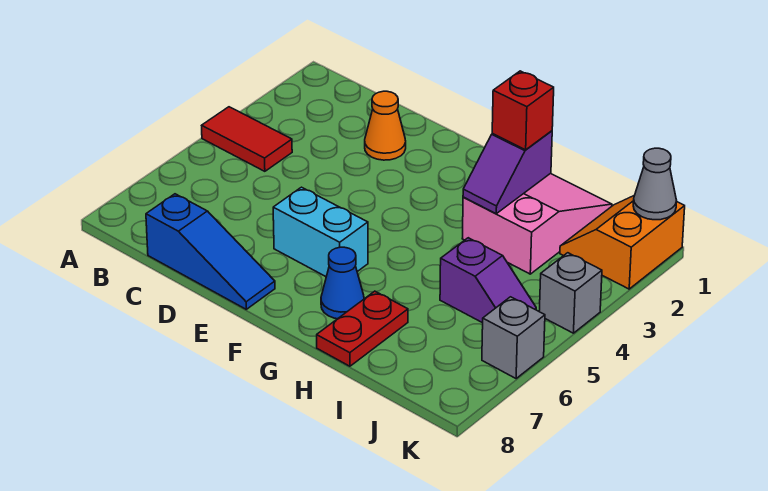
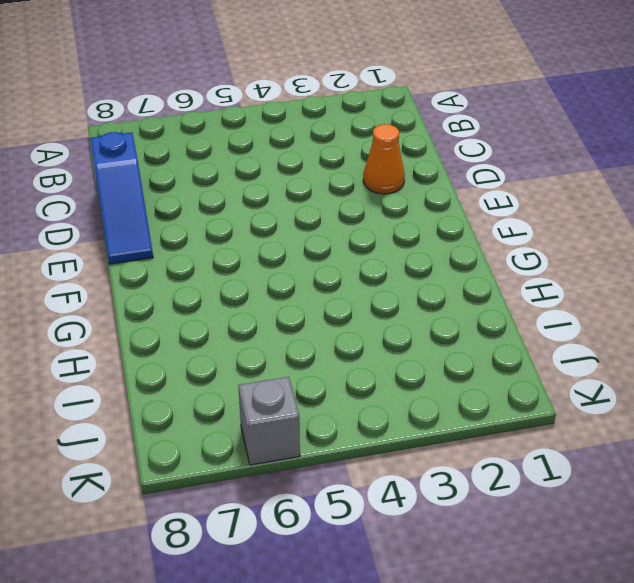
none -> red tile A4:B4 level 1
none -> cyan brick E6:F6 level 1
none -> blue cone G7 level 1

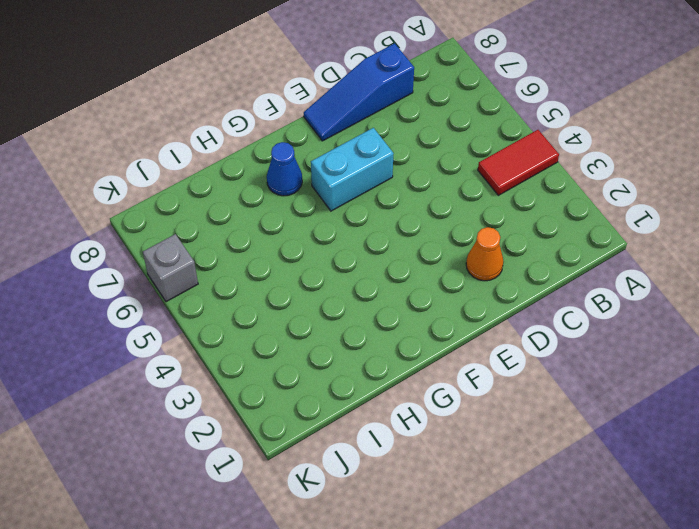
none -> pink slope H1:I3 level 1 top 3
none -> red plate H7:H8 level 1
none -> purple slope I5:J5 level 1 top I

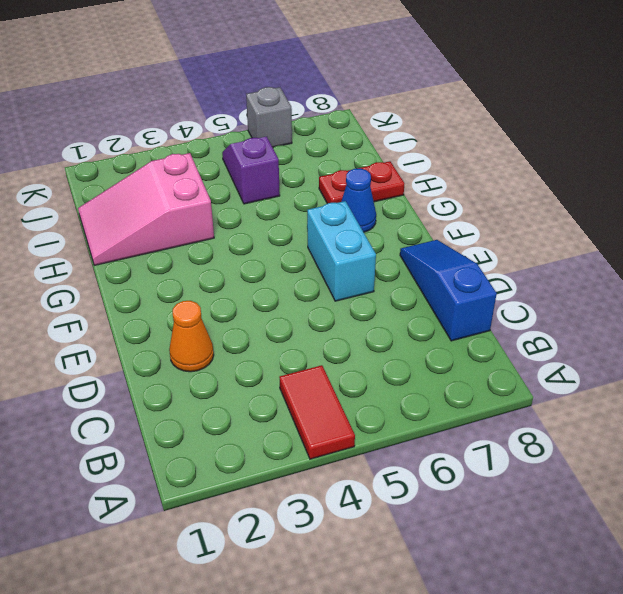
none -> orange slope J1:K2 level 1 top K
none -> grey brick K4 level 1
none -> purple slope H2:H3 level 2 top 2

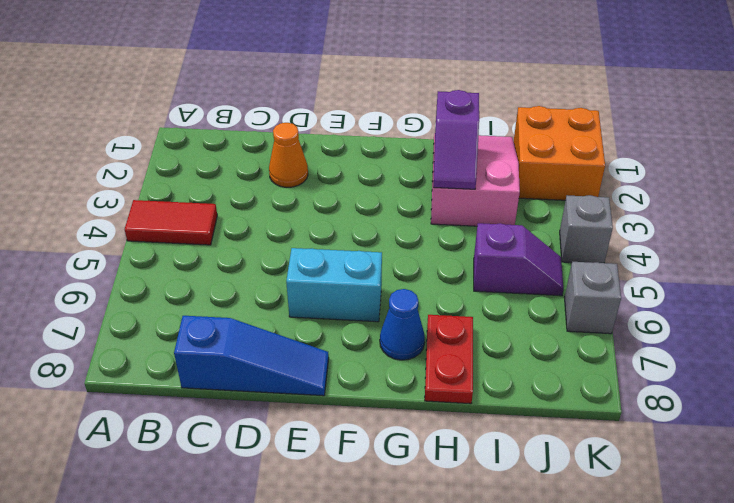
orange brick J1:K2 level 1 -> orange slope J1:K2 level 1 top K
none -> grey cone K1 level 2
none -> red brick H2 level 3

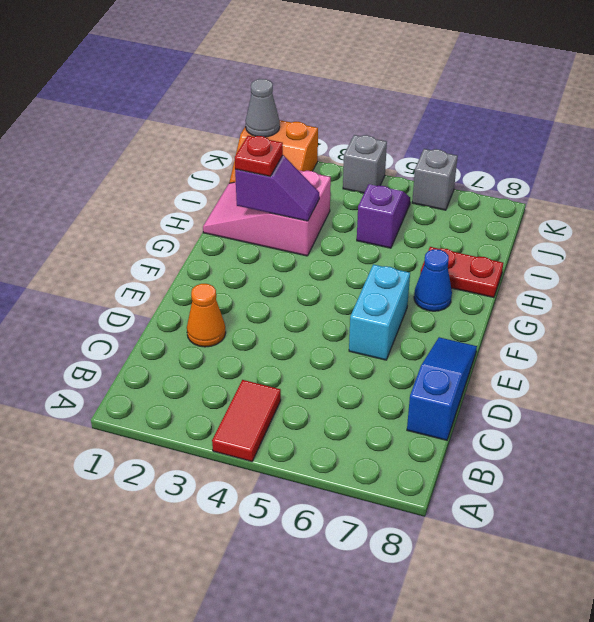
red plate H2 level 3 -> red brick H2 level 3

